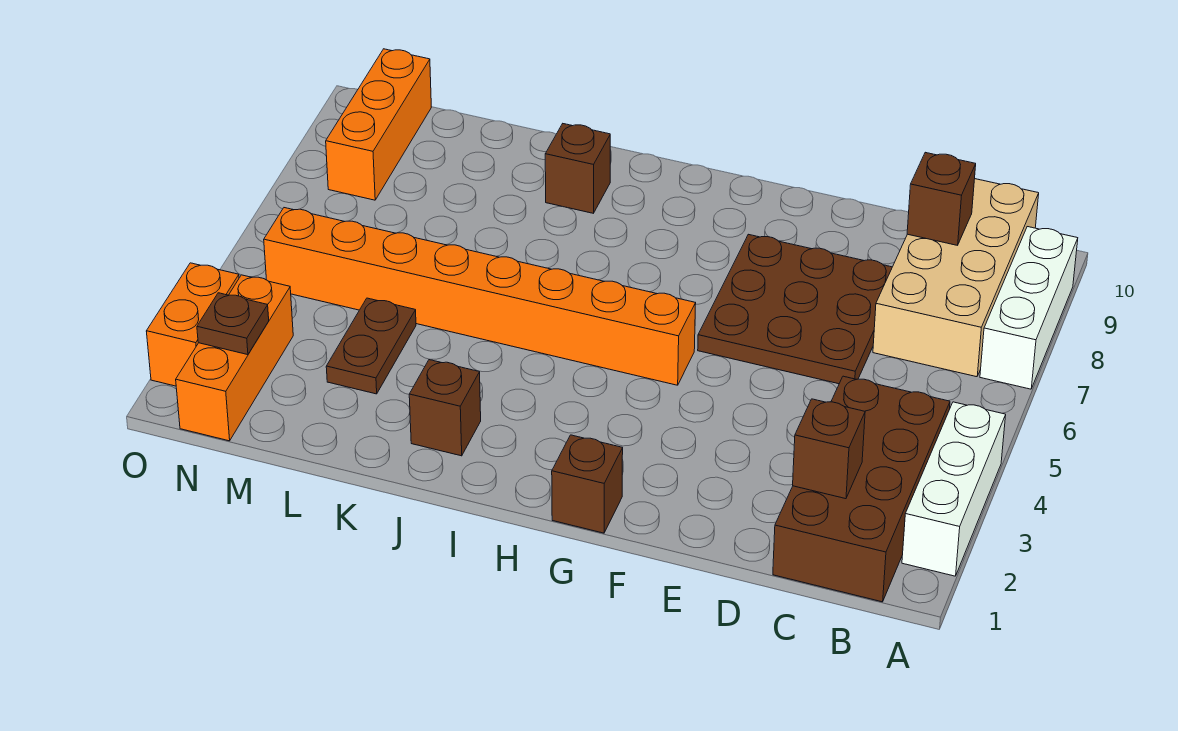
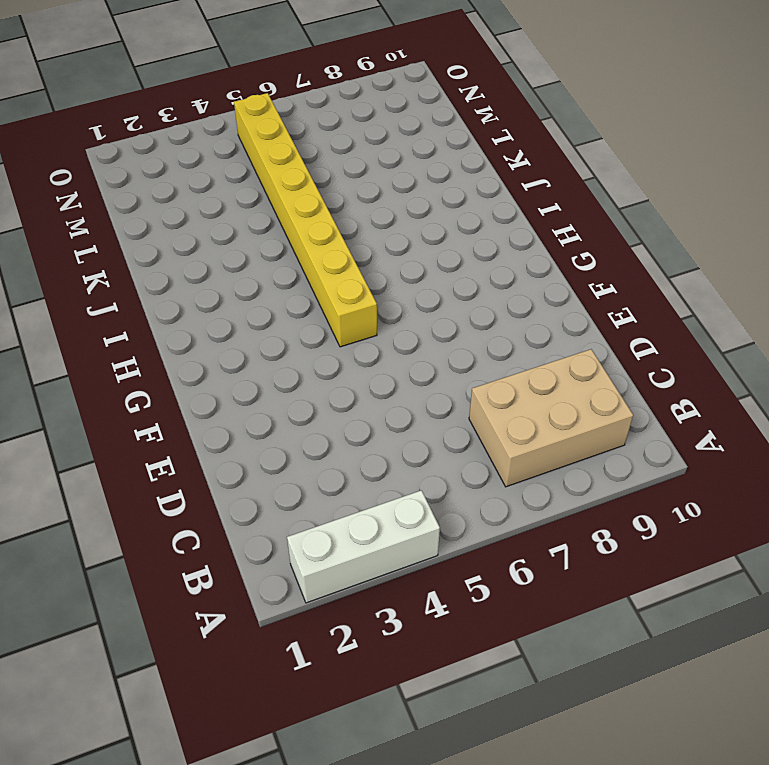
tan brick B7:C9 level 1 -> tan brick B7:C10 level 1
yellow brick G5:N5 level 1 -> orange brick G5:N5 level 1
none -> white brick A7:A9 level 1
none -> brown brick B1:C4 level 1
none -> brown plate D6:F8 level 1

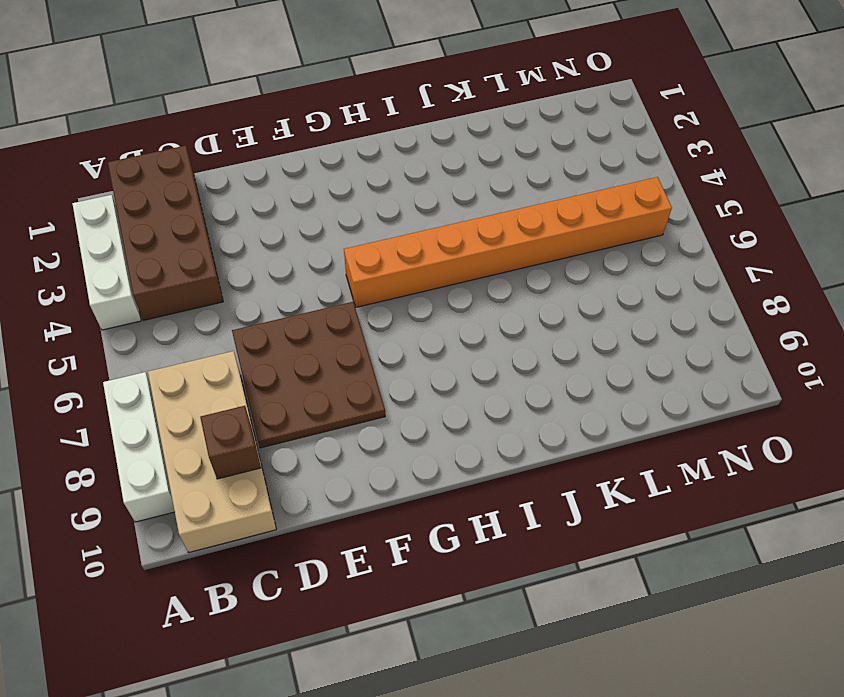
none -> brown brick G1 level 1
none -> brown brick J2 level 1
none -> brown brick J9 level 1

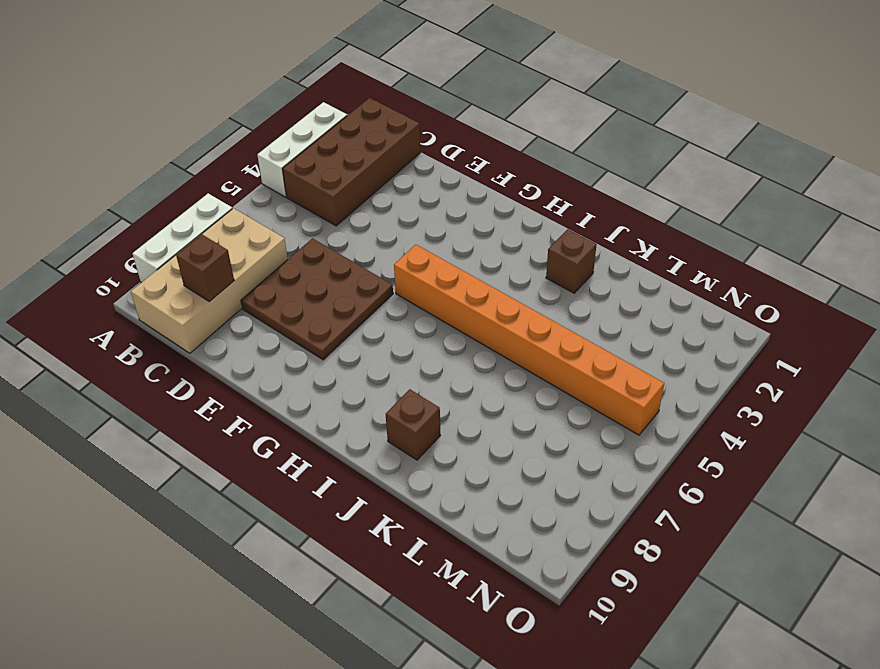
none -> brown brick G1 level 1
none -> brown plate L3:L4 level 1
none -> orange brick N1:N3 level 1

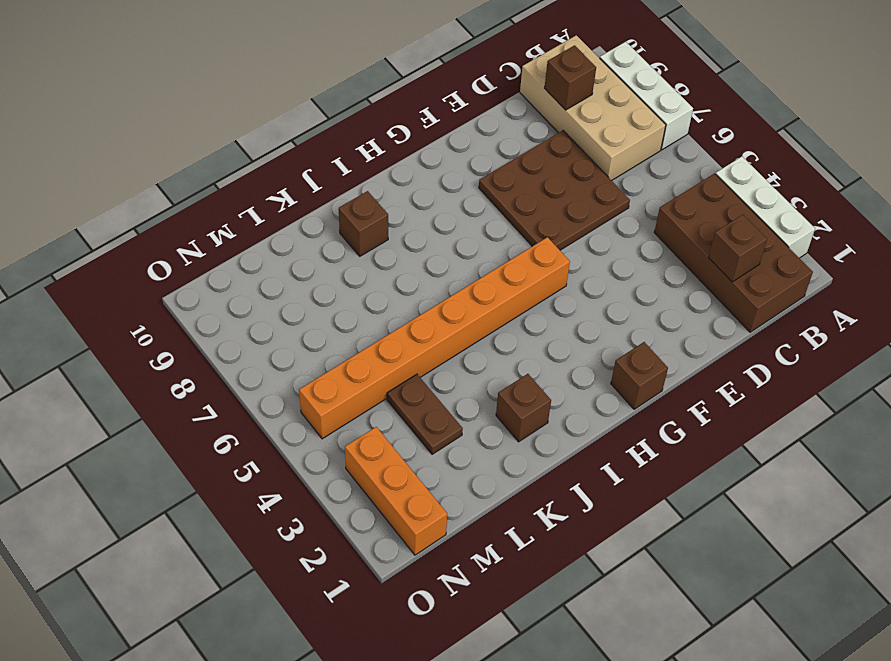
none -> orange brick N8:N10 level 1
none -> orange brick O2:O3 level 1
none -> brown plate N2 level 2

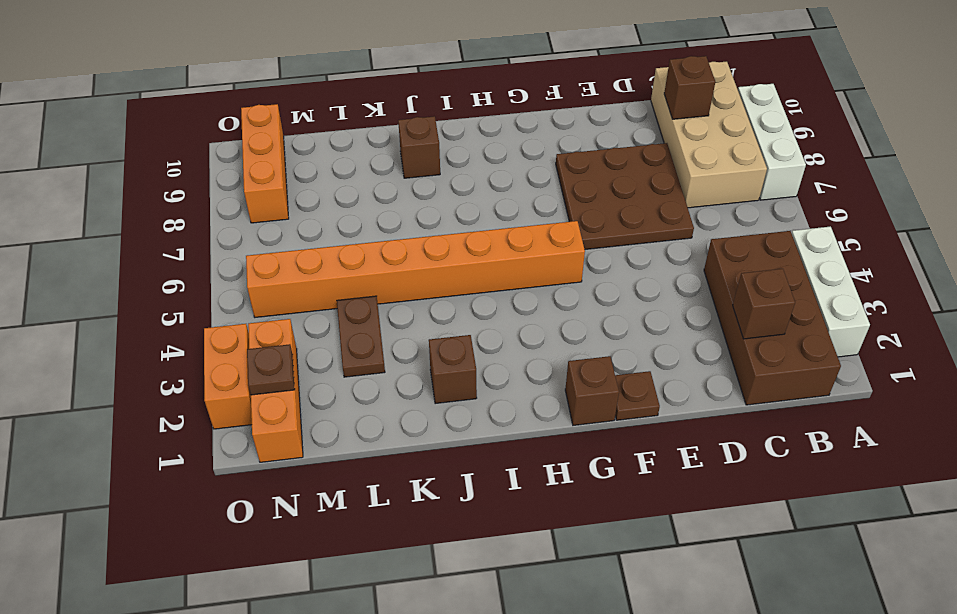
brown plate F1 level 1 -> none

